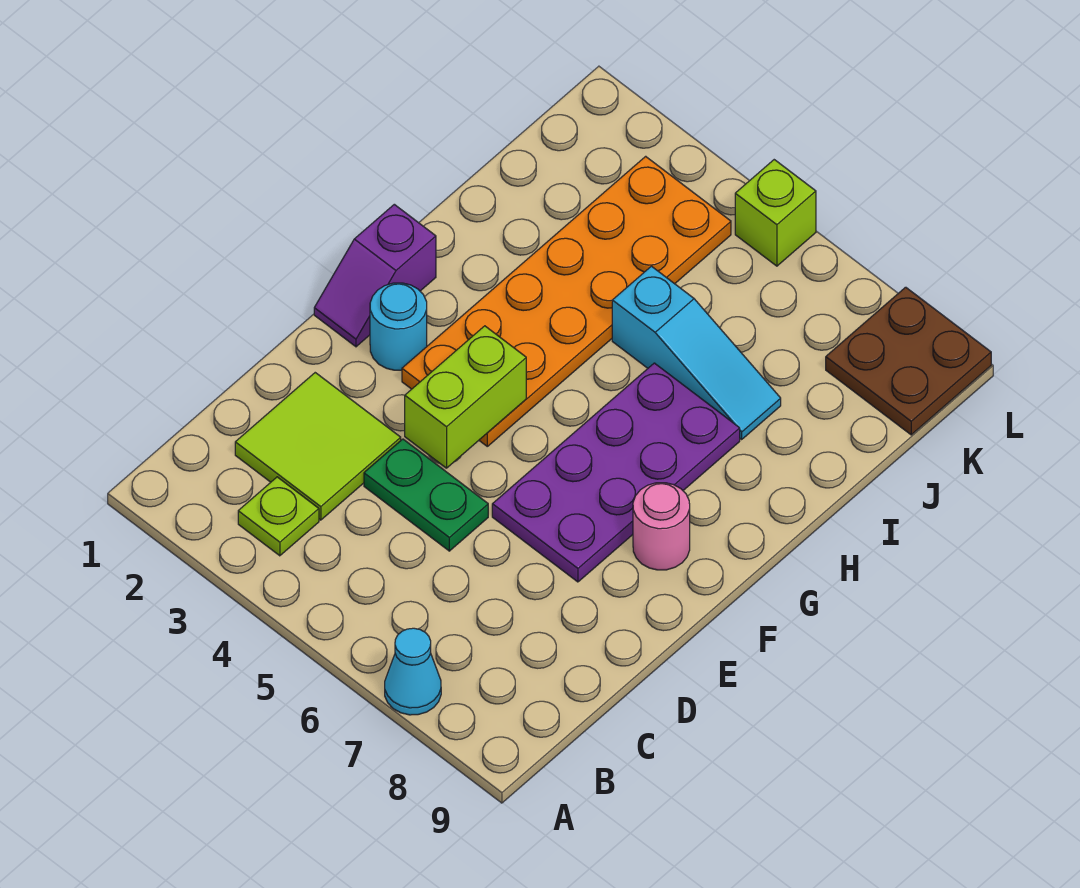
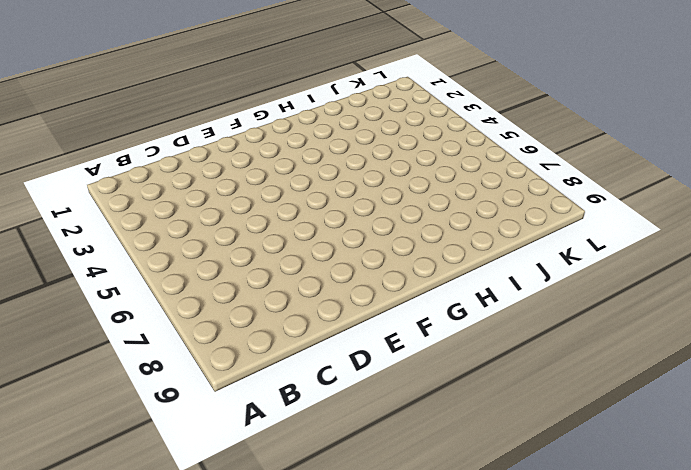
none -> cyan cone A7 level 1
none -> lime plate B3 level 1
none -> lime tile C2:D3 level 1

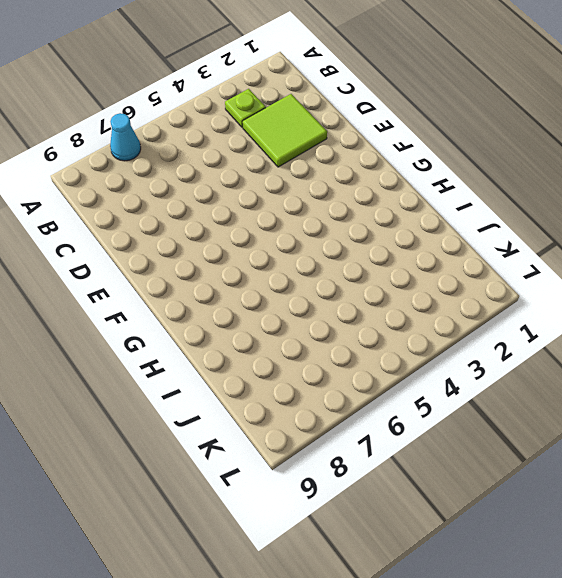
none -> green plate D4:D5 level 1
none -> purple plate E6:H7 level 1
none -> purple slope F1:G1 level 1 top G

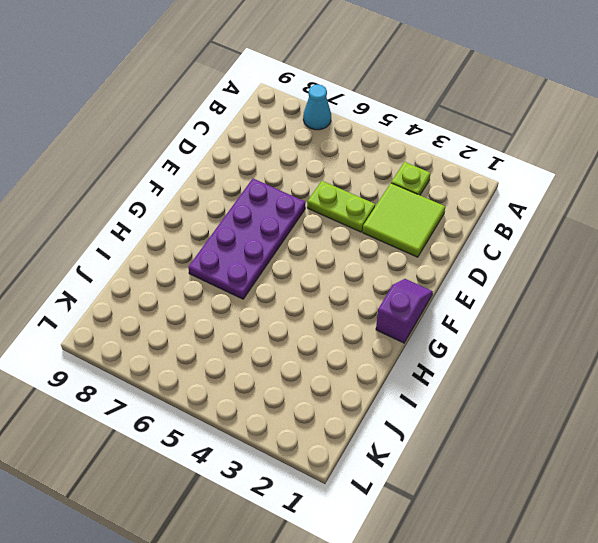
lime plate D4:D5 level 1 -> green plate D4:D5 level 1
none -> cyan round brick F2 level 1
none -> orange plate F3:K4 level 1
none -> pink round brick F8 level 1

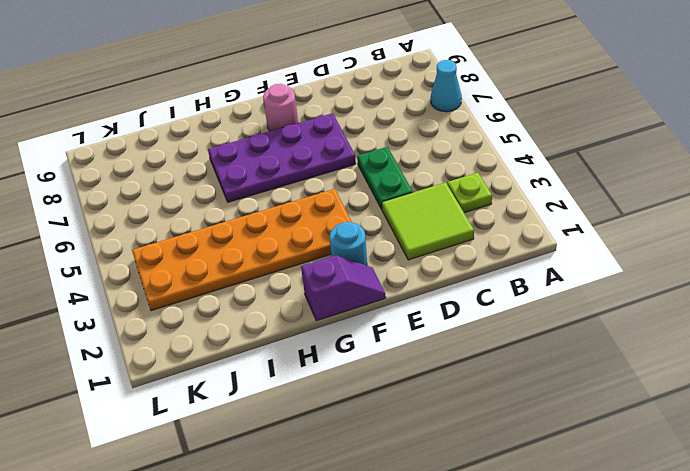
none -> cyan slope I5:I7 level 1 top 5
none -> brown plate K8:L9 level 1
none -> lime brick L5 level 1

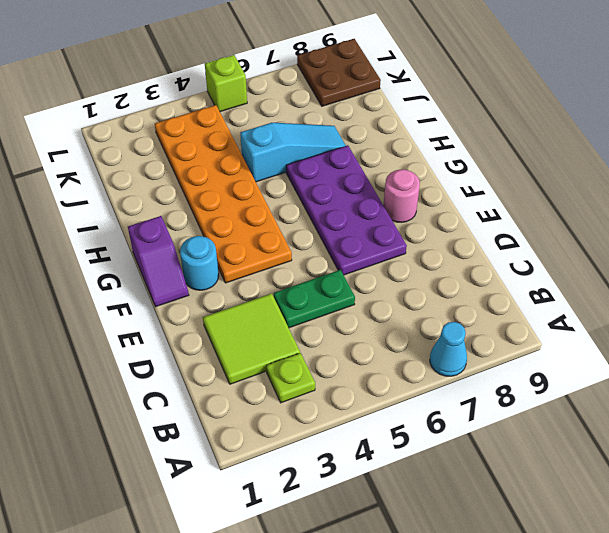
none -> lime brick E4:F4 level 2

